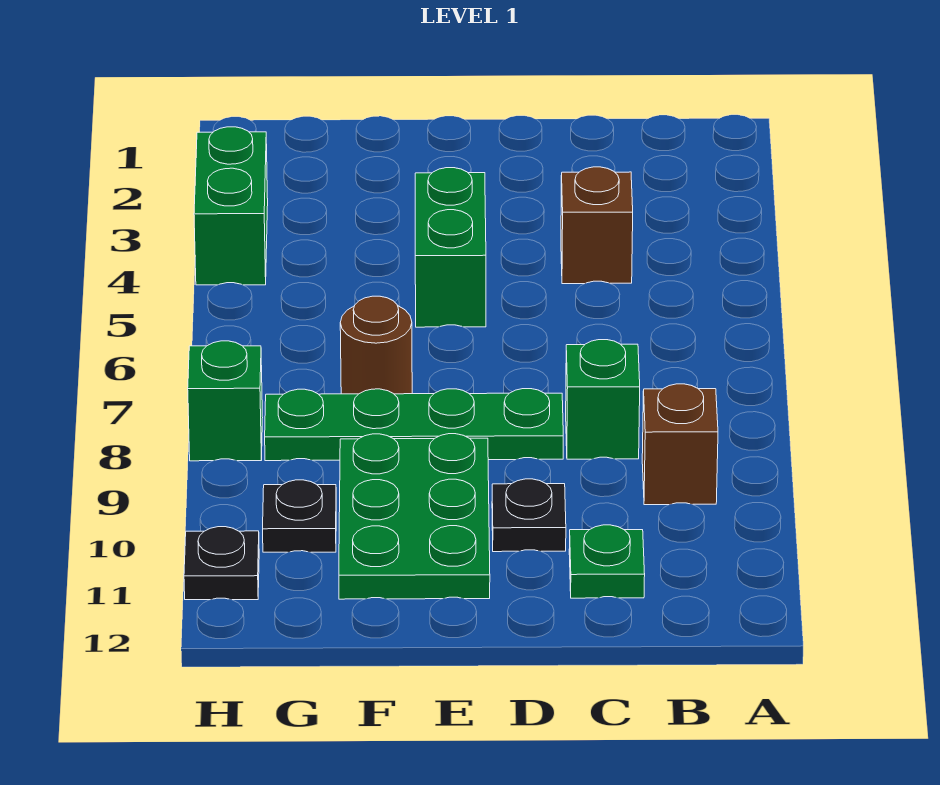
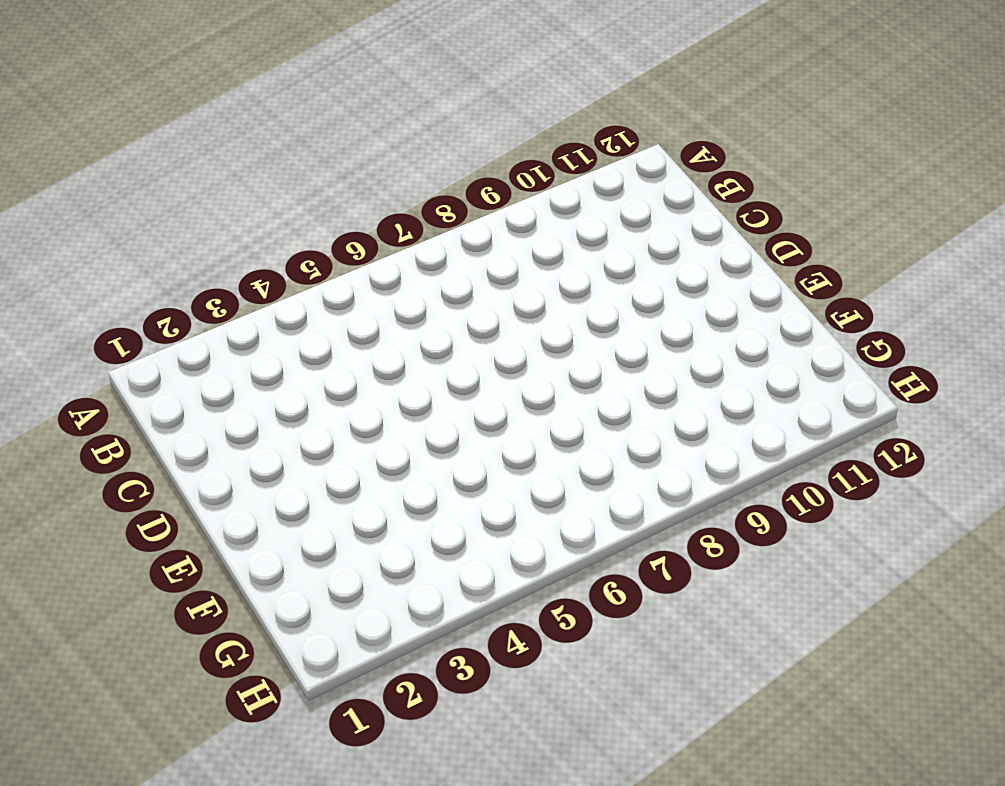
none -> brown brick B9 level 1
none -> brown brick C4 level 1
none -> green brick C8 level 1

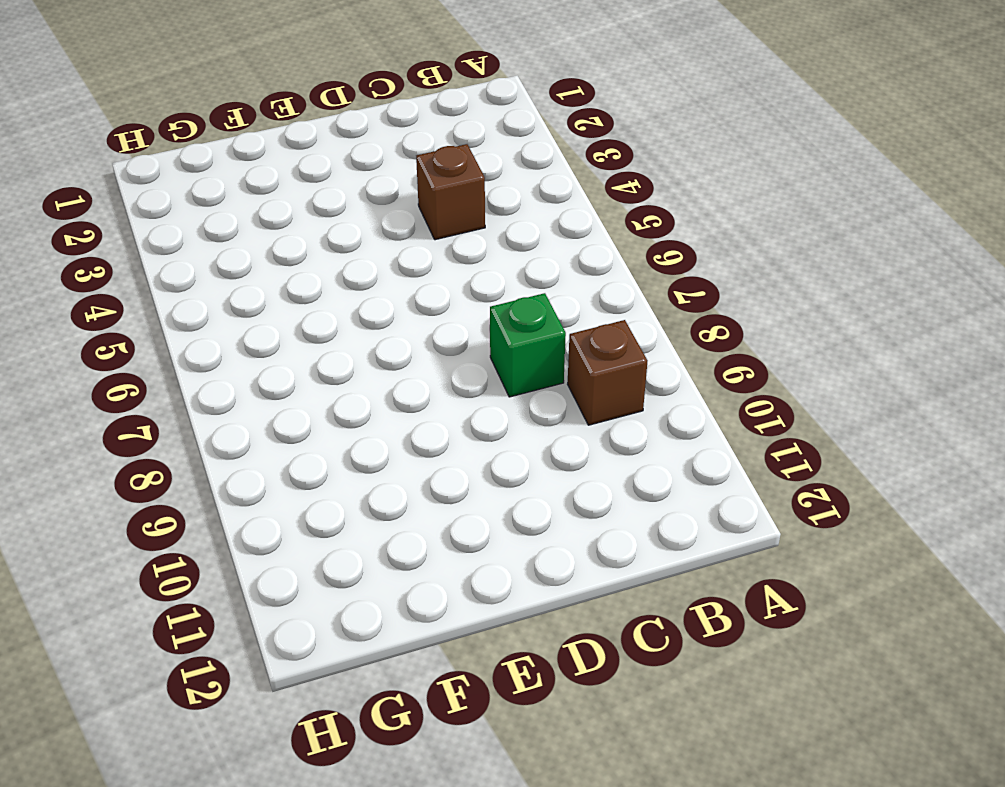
none -> green plate C11 level 1
none -> green plate D8:G8 level 1
none -> black plate D10 level 1

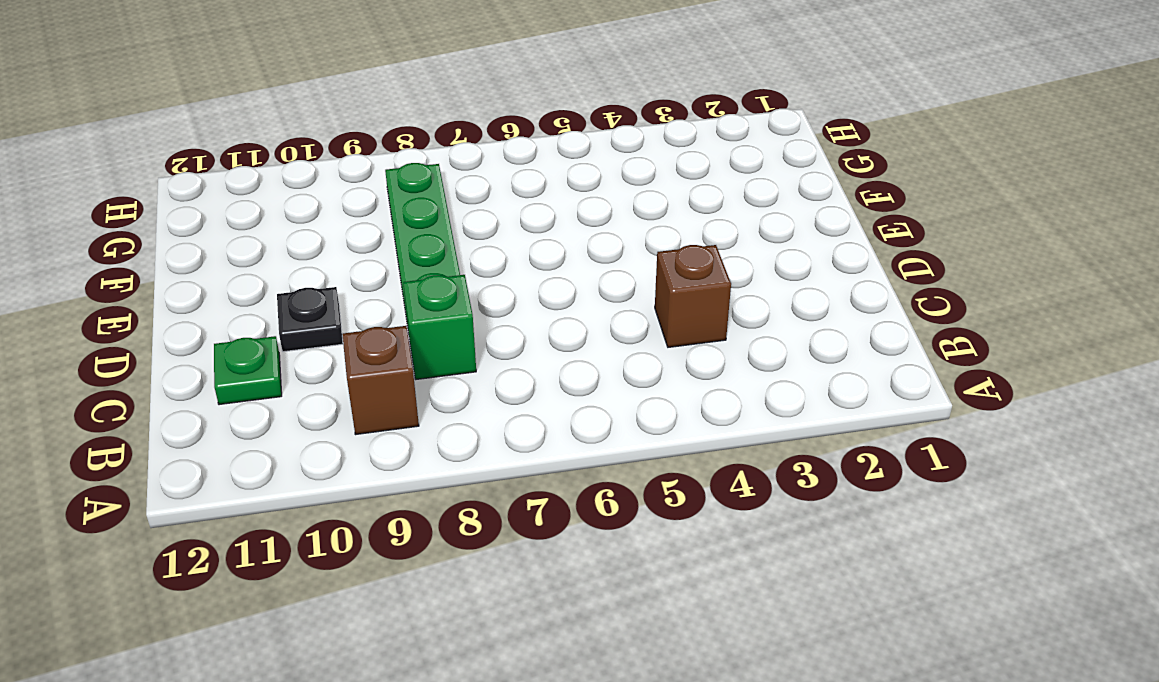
none -> green brick E4:E5 level 1
none -> green plate E9:F11 level 1
none -> brown round brick F7 level 1

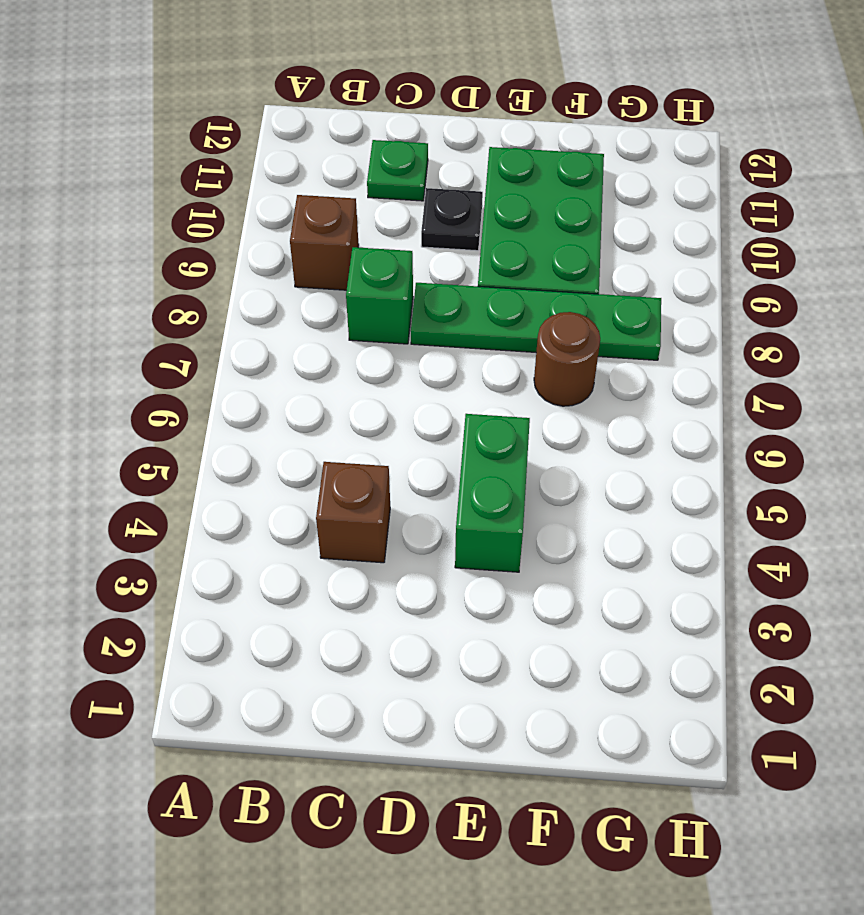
none -> black plate G10 level 1
none -> green brick H3:H4 level 1
none -> green brick H8 level 1

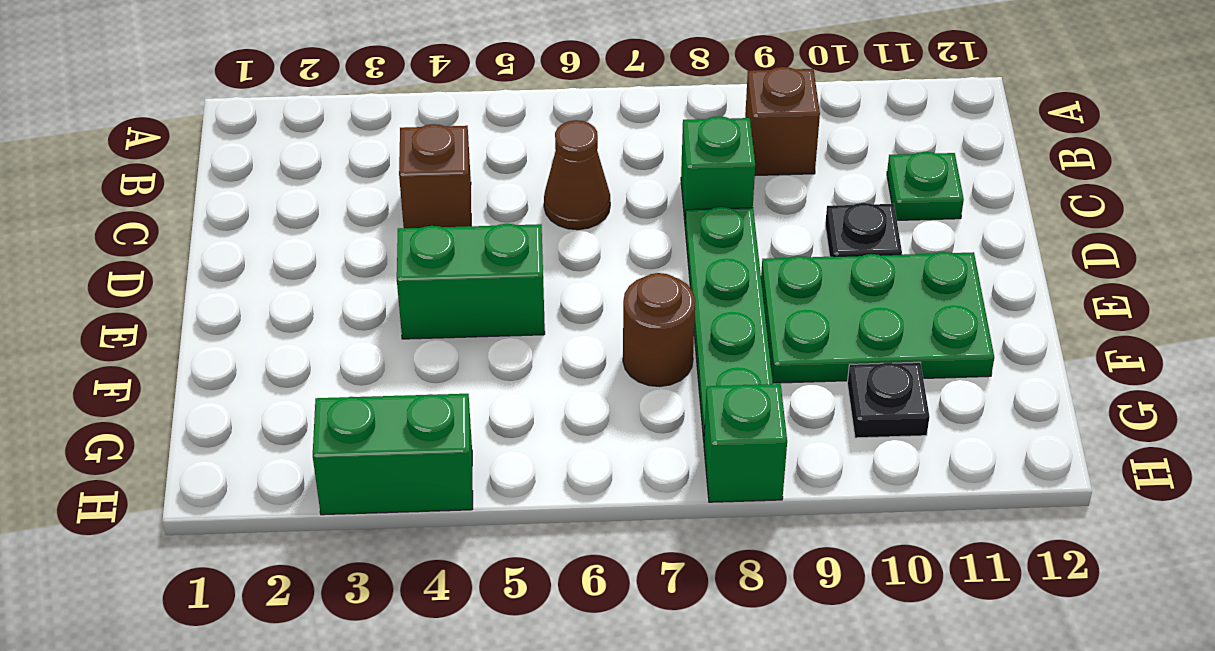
brown cone C6 level 1 -> none
none -> black plate H11 level 1

